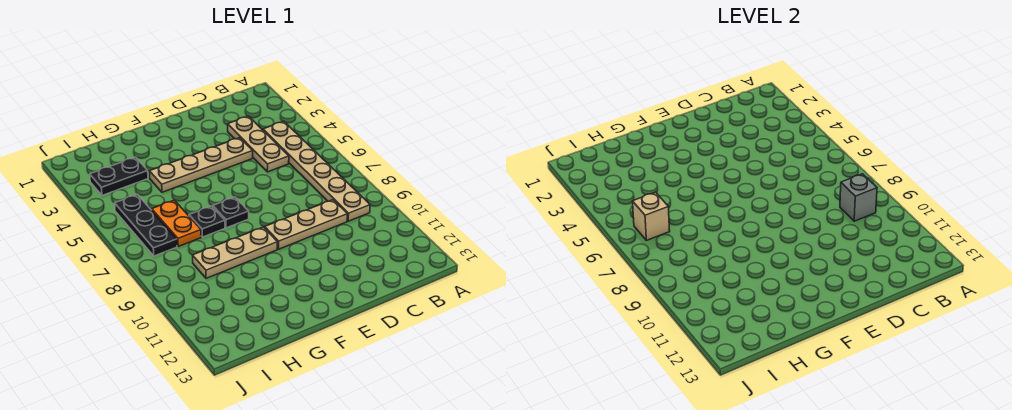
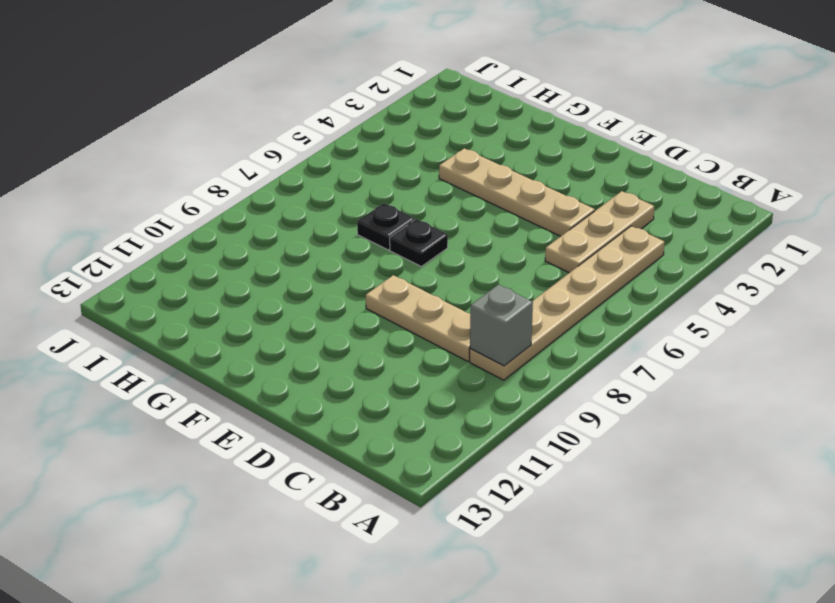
none -> tan plate F9:H9 level 1
none -> black plate H3:I3 level 1
none -> orange plate H6:H7 level 1

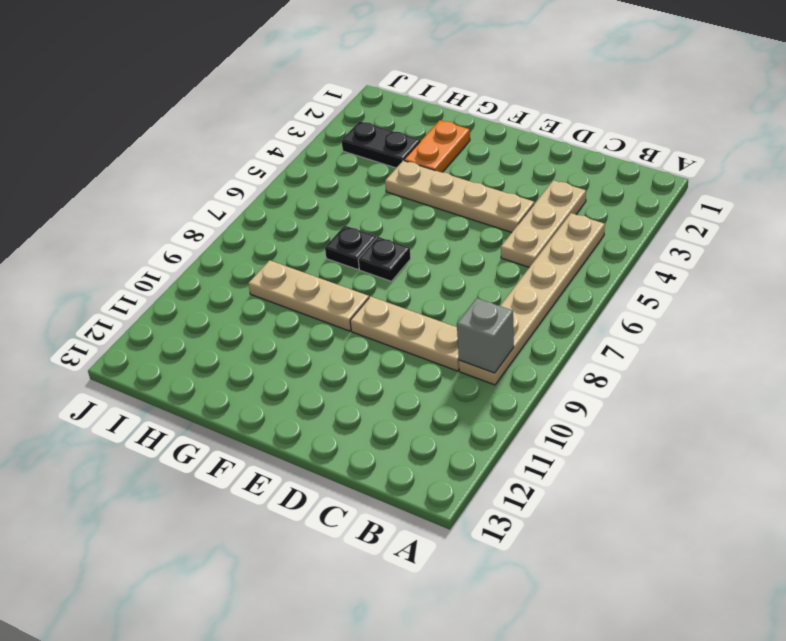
orange plate G2:G3 level 1 -> orange plate H6:H7 level 1
none -> black plate I5:I7 level 1
none -> tan brick I6 level 2

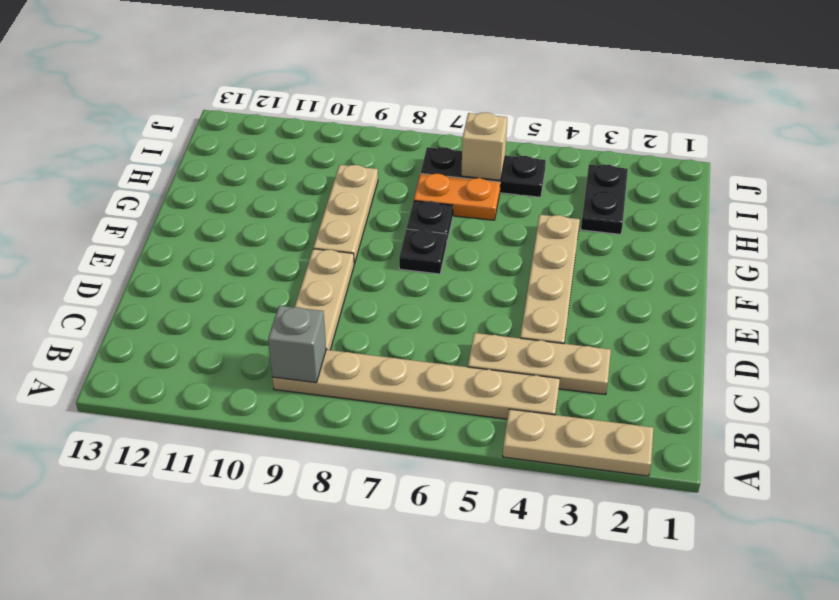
tan plate A2:A4 level 1 -> none

